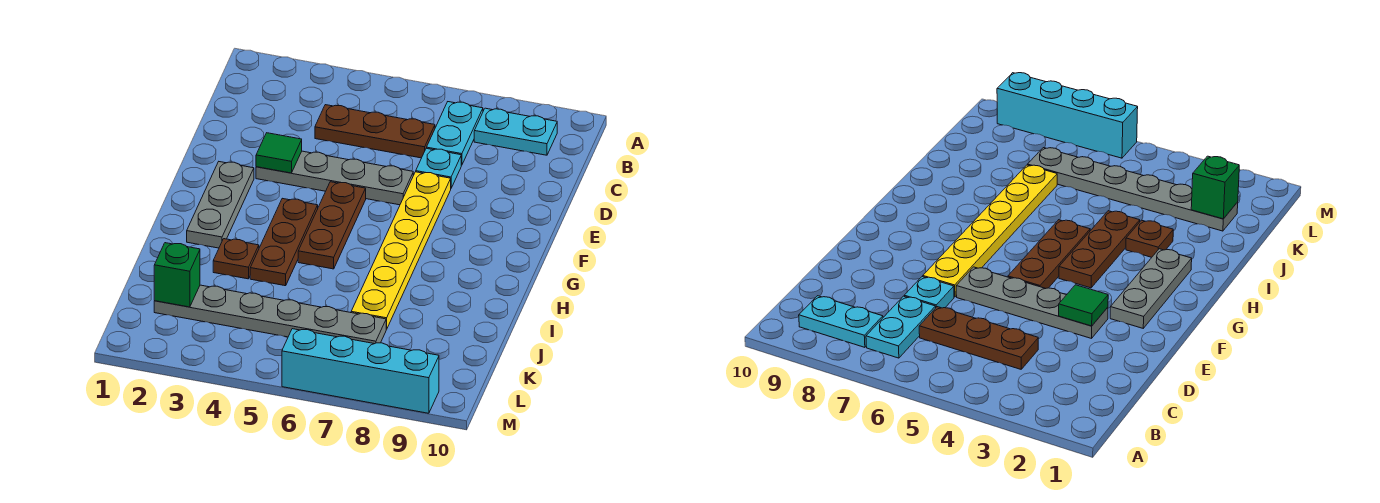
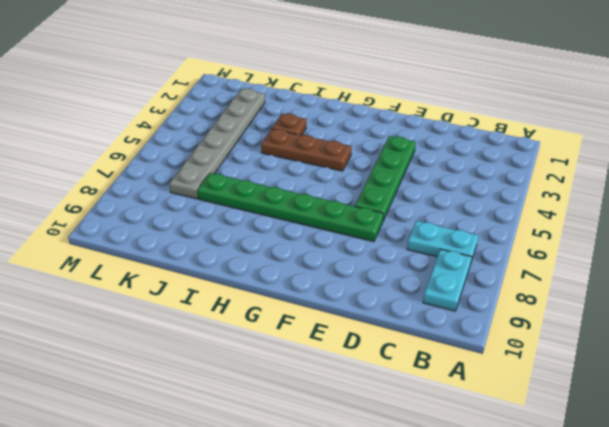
green plate E3:E6 level 1 -> grey plate E3:E6 level 1
green plate E7:J7 level 1 -> yellow plate E7:J7 level 1
none -> brown plate C4:C6 level 1
none -> cyan plate D7 level 1
none -> grey plate F2:H2 level 1

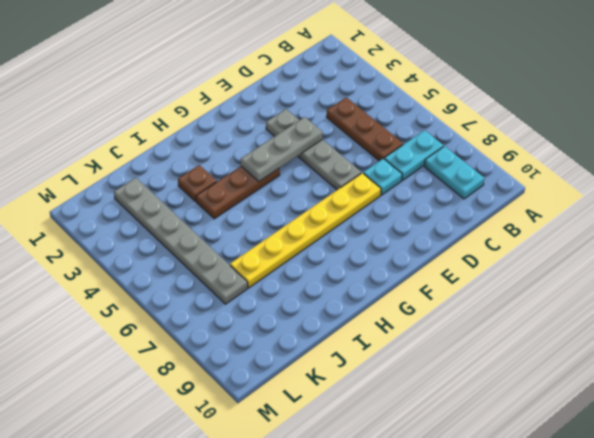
grey plate E4:G4 level 2 -> grey plate F2:H2 level 1
none -> brown plate F5:H5 level 1
none -> cyan brick M6:M9 level 1
none -> green tile E3 level 2

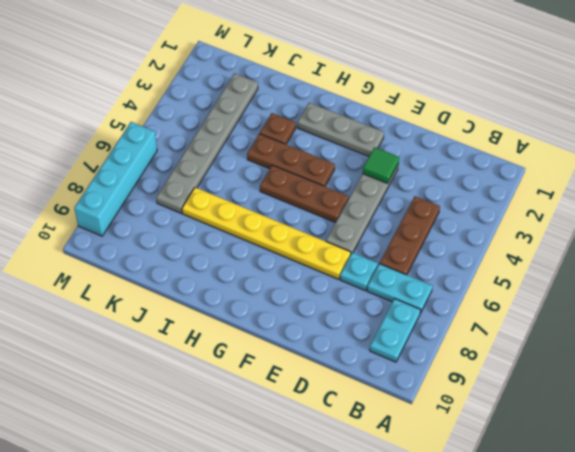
none -> green brick K2 level 2

